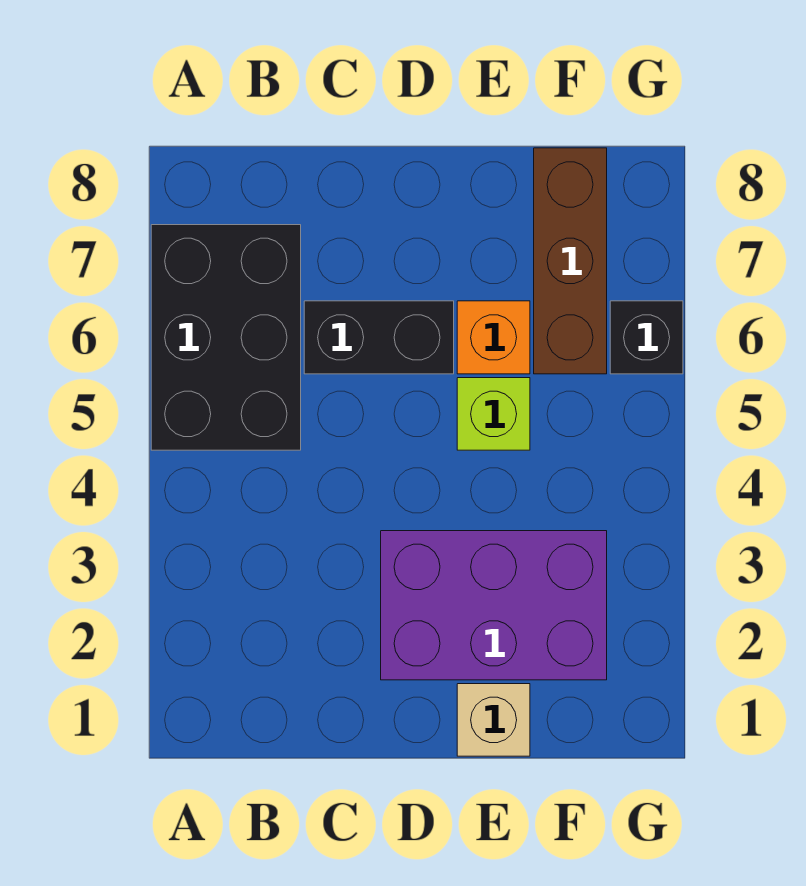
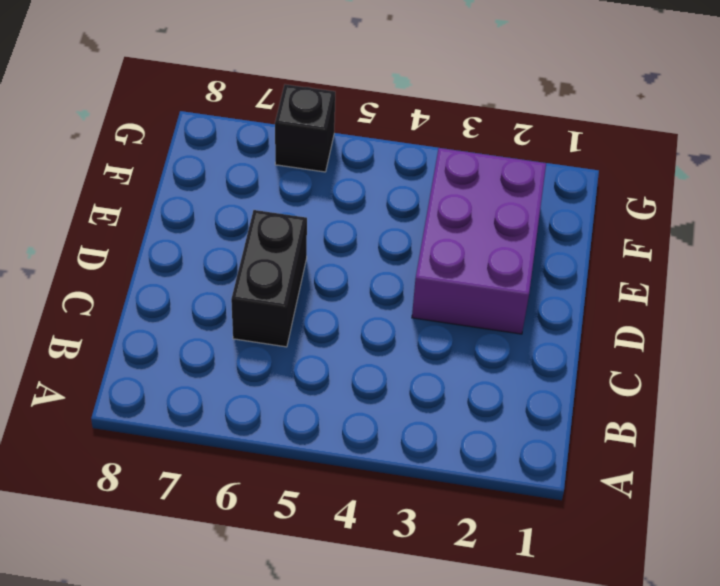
none -> black brick A5:B7 level 1
none -> tan brick E1 level 1

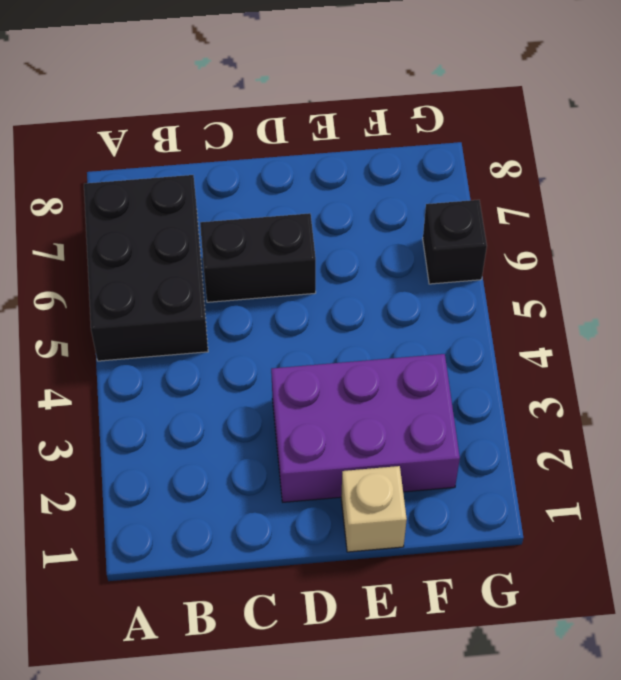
none -> lime brick E5 level 1
none -> orange brick E6 level 1

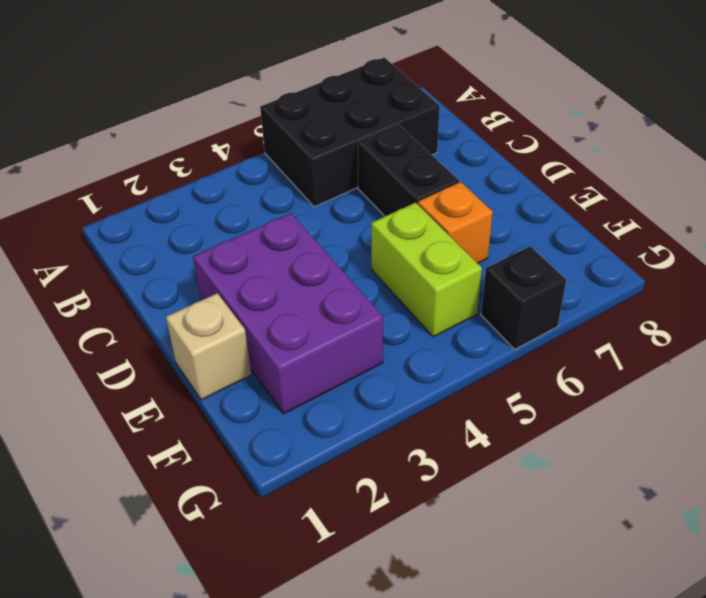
lime brick E5:F5 level 1 -> lime brick E5 level 1
none -> brown brick F6:F8 level 1

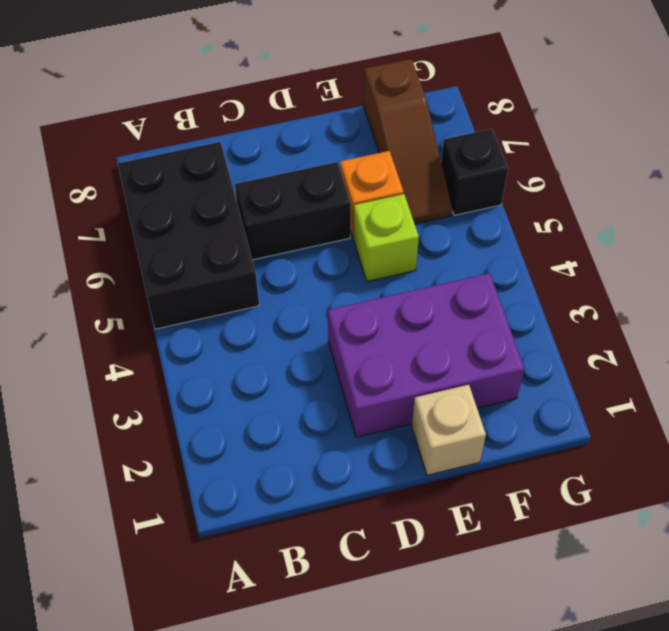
brown slope F6:F8 level 1 top 8 -> brown brick F6:F8 level 1

